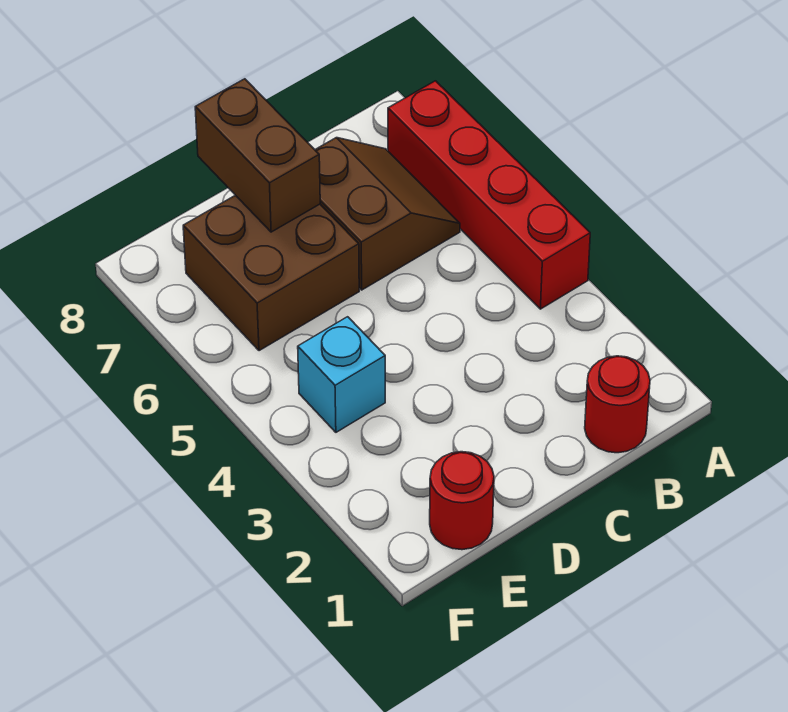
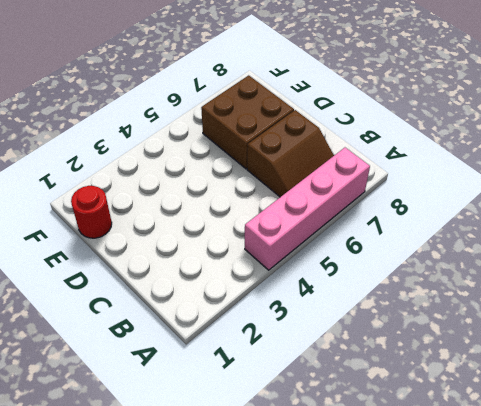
pink brick A4:A7 level 1 -> red brick A4:A7 level 1
none -> red round brick B1 level 1
none -> cyan brick E4 level 1

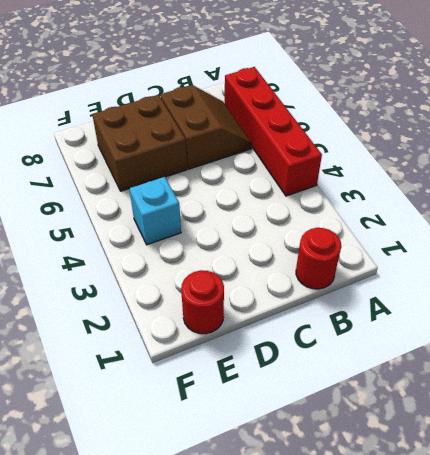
none -> brown brick D7:D8 level 2

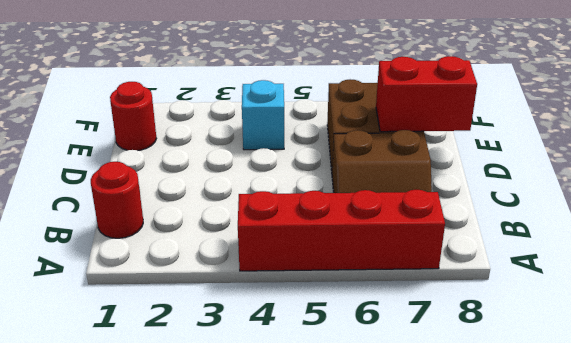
red brick D7:D8 level 2 -> brown brick D7:D8 level 2

